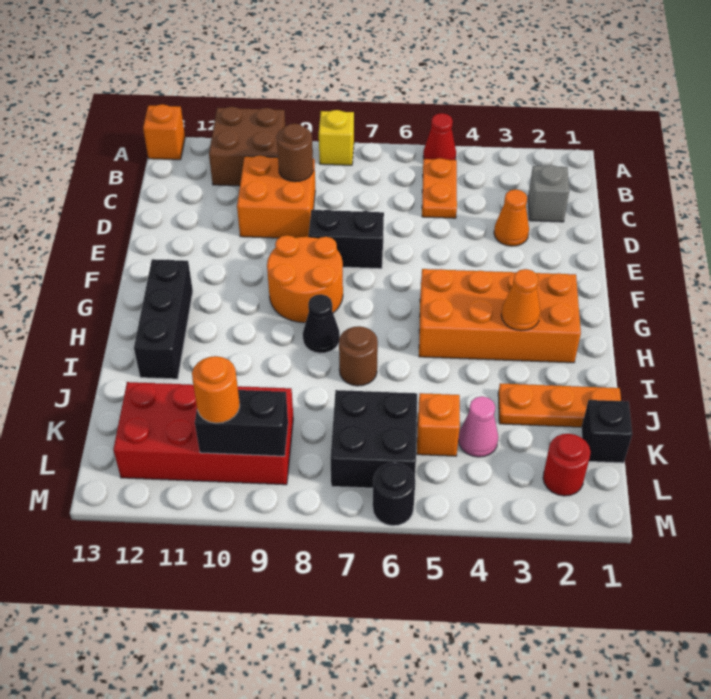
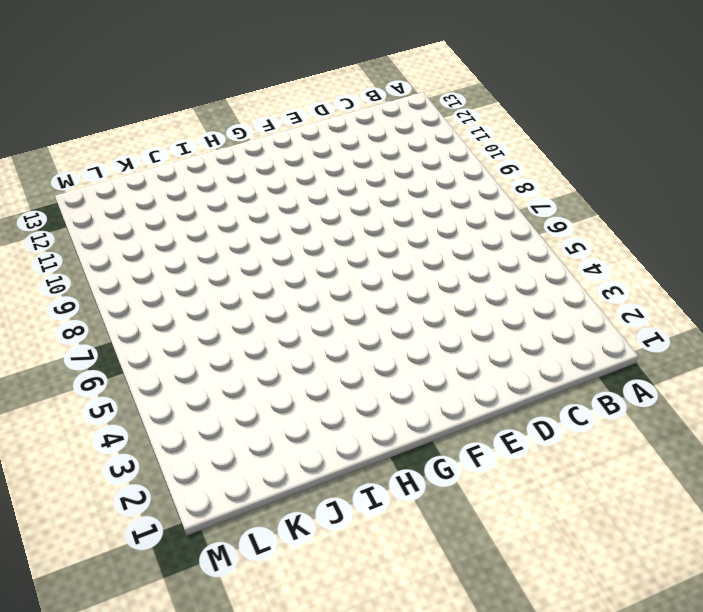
none -> red cone A5 level 1
none -> yellow brick A8 level 1
none -> brown brick A10:B11 level 1

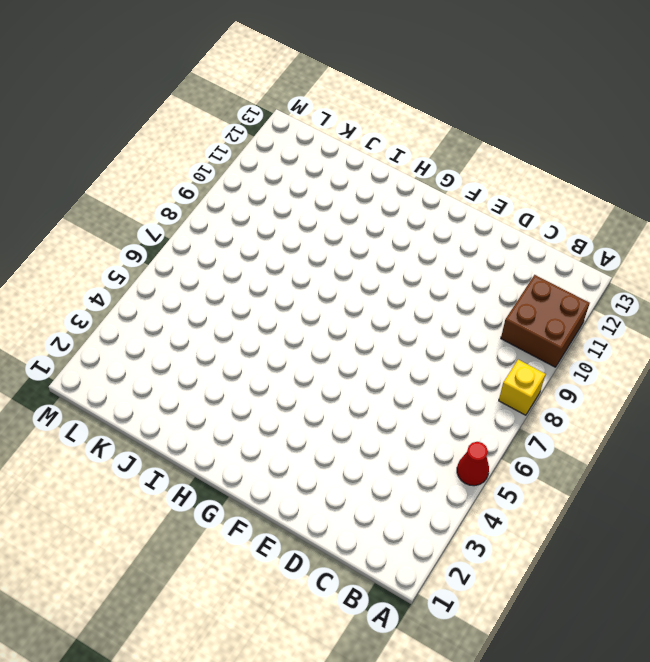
none -> orange brick A13 level 1
none -> orange plate B5:C5 level 1
none -> grey brick C2 level 1

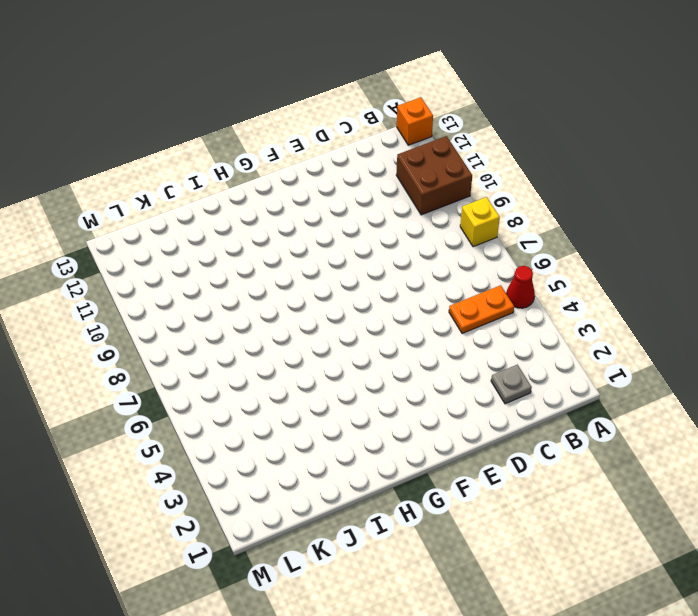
grey plate C2 level 1 -> grey brick C2 level 1
none -> orange brick C9:D10 level 1
none -> orange cone D3 level 1
none -> black brick E7:E8 level 1

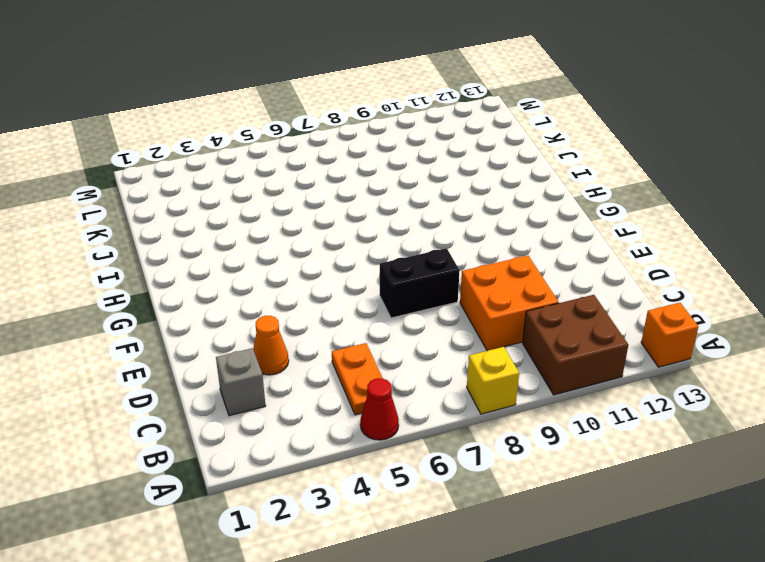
none -> orange round brick F8:G9 level 1
none -> orange brick G2:H5 level 1
none -> black brick G12:I12 level 1

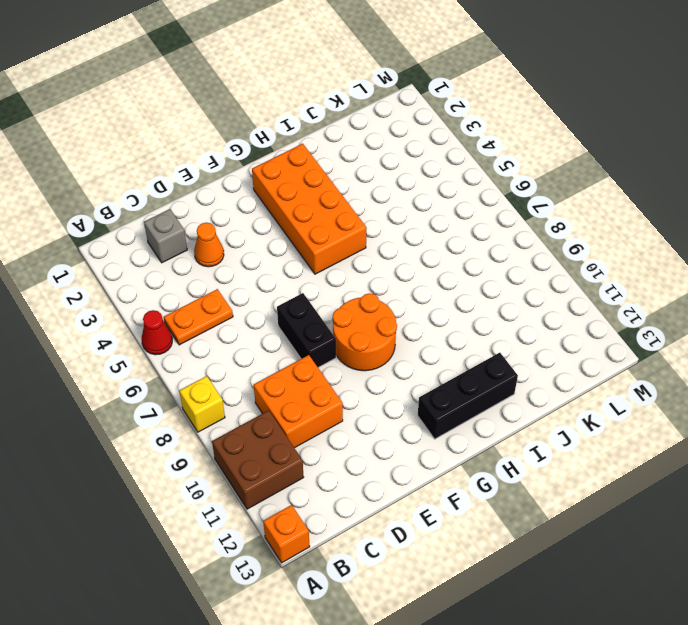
none -> black cone H8 level 1
none -> brown round brick I7 level 1
none -> orange plate J1:J3 level 1

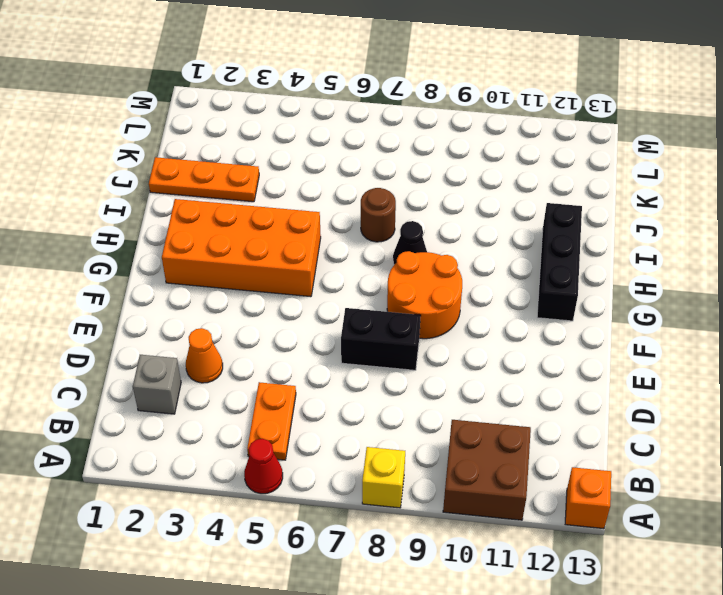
none -> orange brick C9:D10 level 1
none -> black brick K1 level 1
none -> pink cone K4 level 1

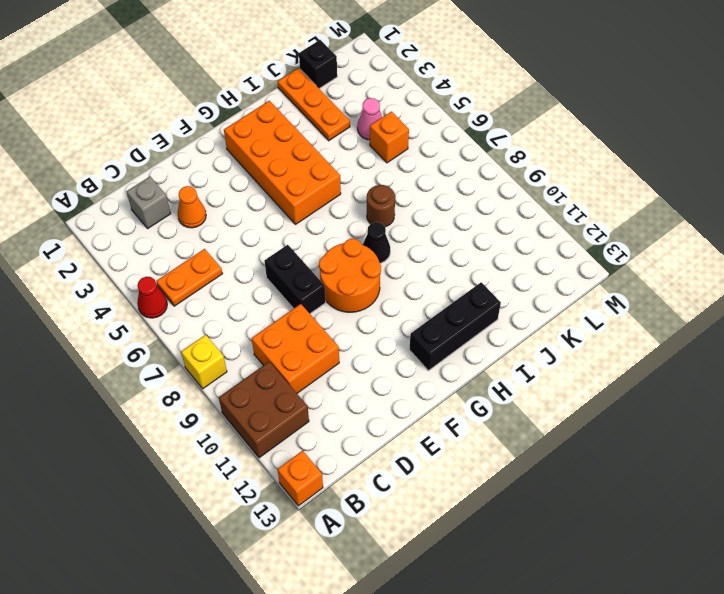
none -> black brick K6:L7 level 1
none -> red brick K9:L12 level 1
none -> red round brick L2 level 1

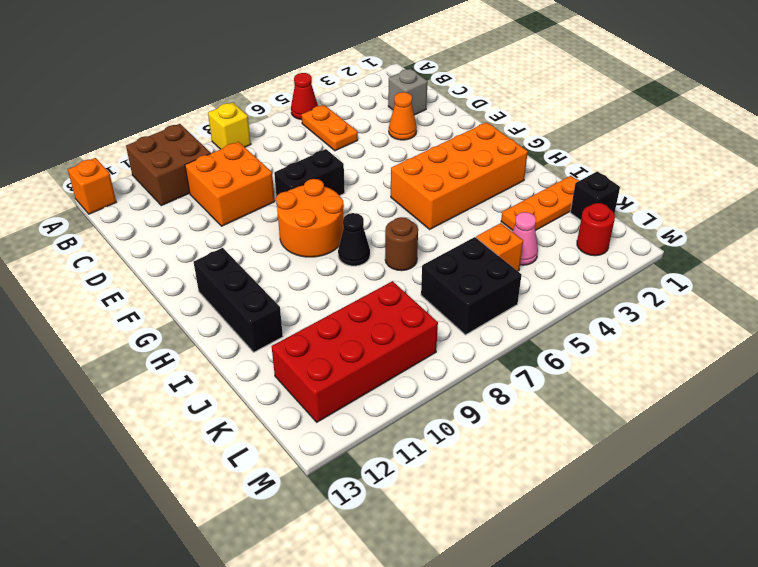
none -> black round brick M6 level 1
none -> brown round brick C9 level 2
none -> orange cone H3 level 2

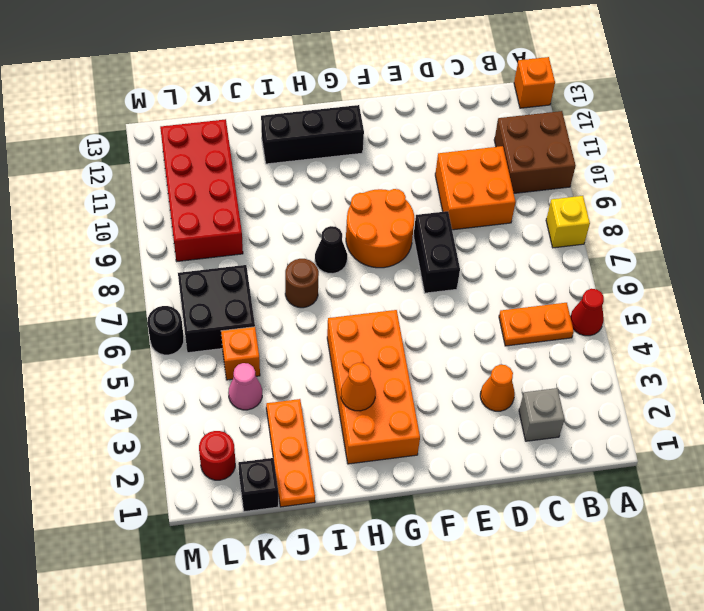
none -> brown round brick C9 level 2
none -> black brick L9:L10 level 2
none -> orange round brick L10 level 3

